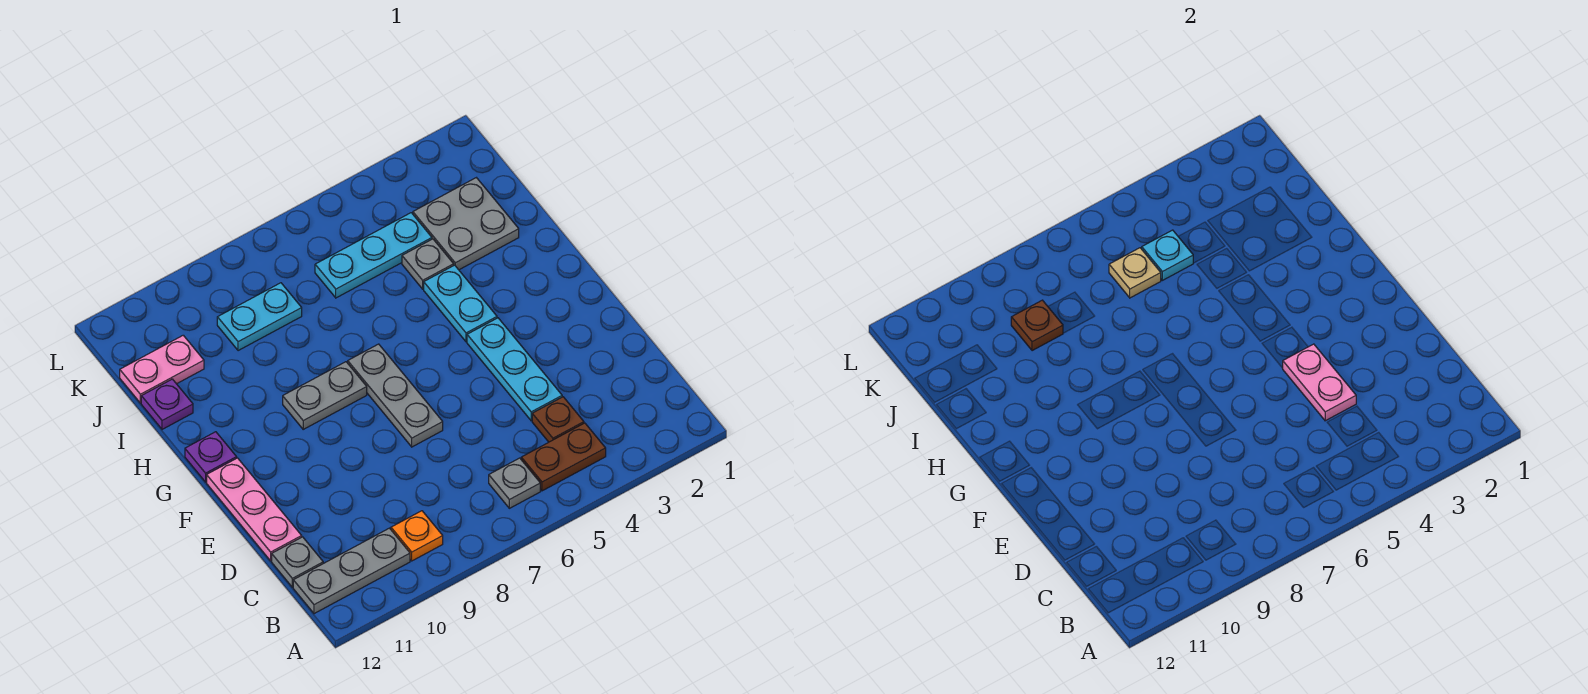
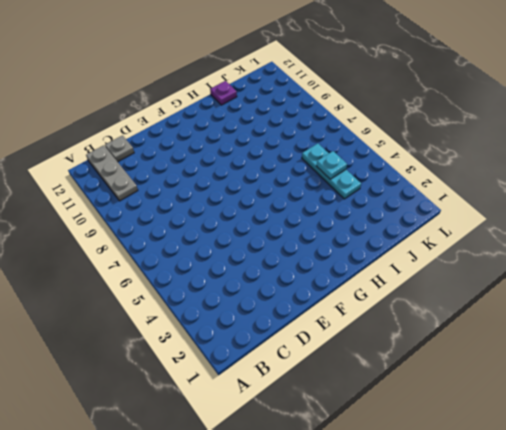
none -> brown plate B4:B5 level 1
none -> grey plate B6 level 1
none -> orange plate B9 level 1

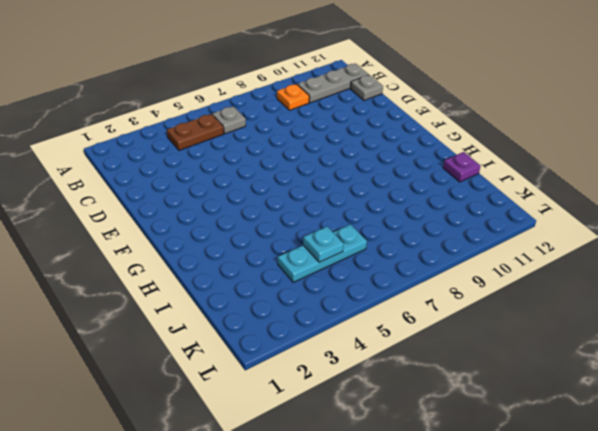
none -> brown plate C4 level 1
none -> cyan plate D4:F4 level 1
none -> pink plate D12:F12 level 1

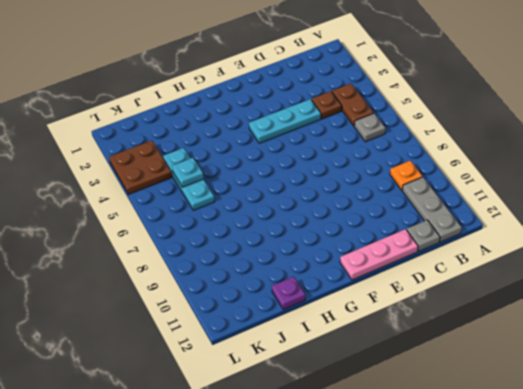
brown plate K3:L4 level 1 -> none
none -> grey plate E7:G7 level 1
none -> cyan plate G4:H4 level 1
none -> grey plate G8:G9 level 1

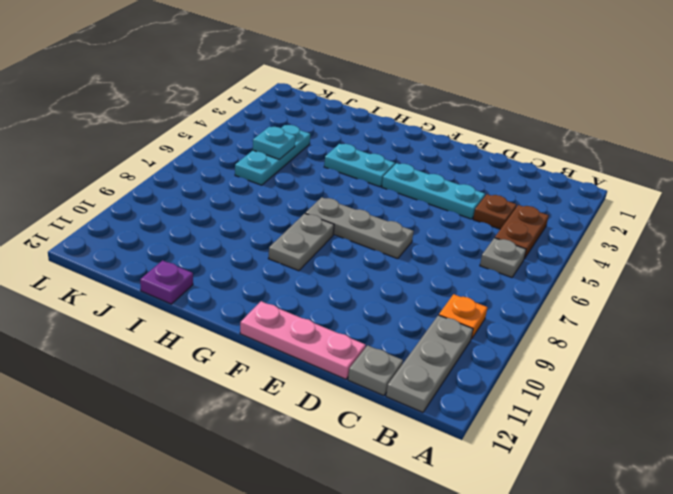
none -> purple plate G12 level 1
none -> grey plate I2:J3 level 1
none -> grey plate I4 level 1

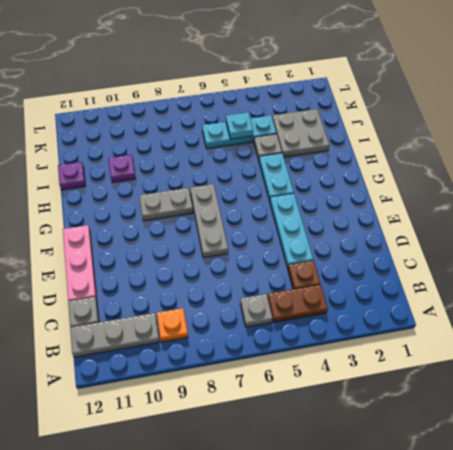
purple plate I10 level 1 -> purple plate G12 level 1
none -> cyan plate J8:J9 level 1
none -> pink plate J11:J12 level 1
none -> pink plate D4:E4 level 2

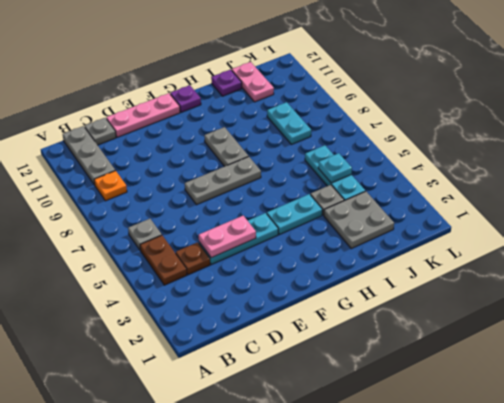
none -> tan plate J6 level 2
none -> brown plate J9 level 2

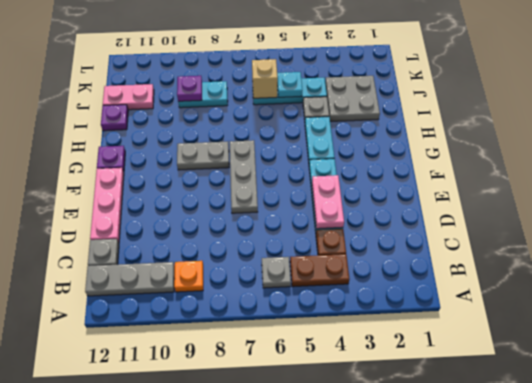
tan brick J6 level 2 -> tan plate J6 level 2
purple plate J9 level 2 -> brown plate J9 level 2

